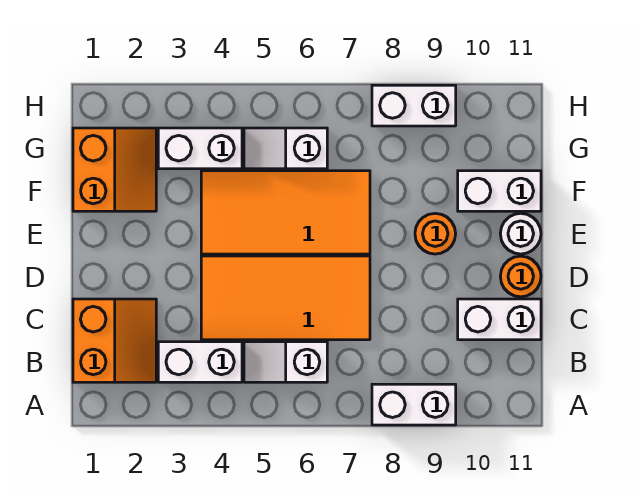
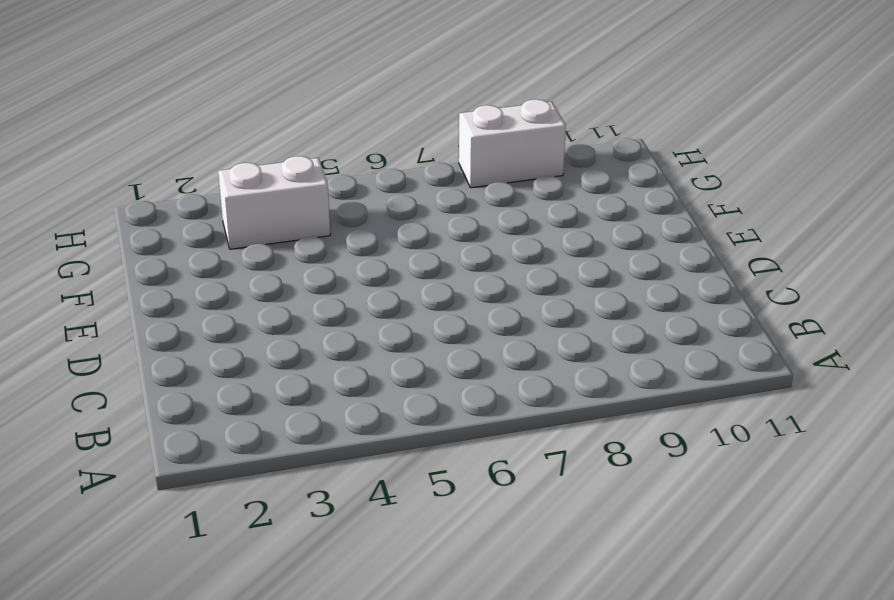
none -> white brick A8:A9 level 1
none -> orange slope B1:C2 level 1 top 1
none -> white brick B3:B4 level 1

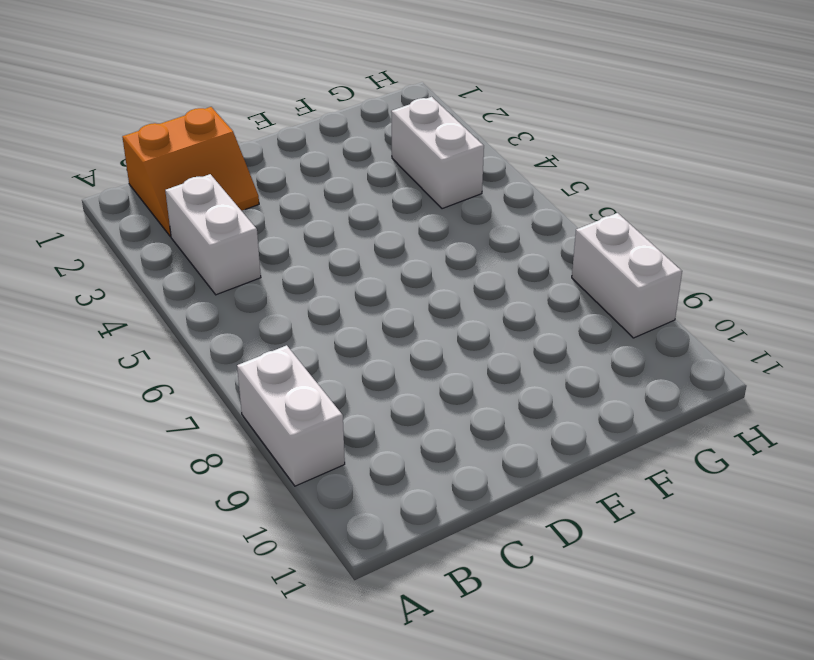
none -> white slope B5:B6 level 1 top 6
none -> orange tile C4:D7 level 1
none -> white brick C10:C11 level 1

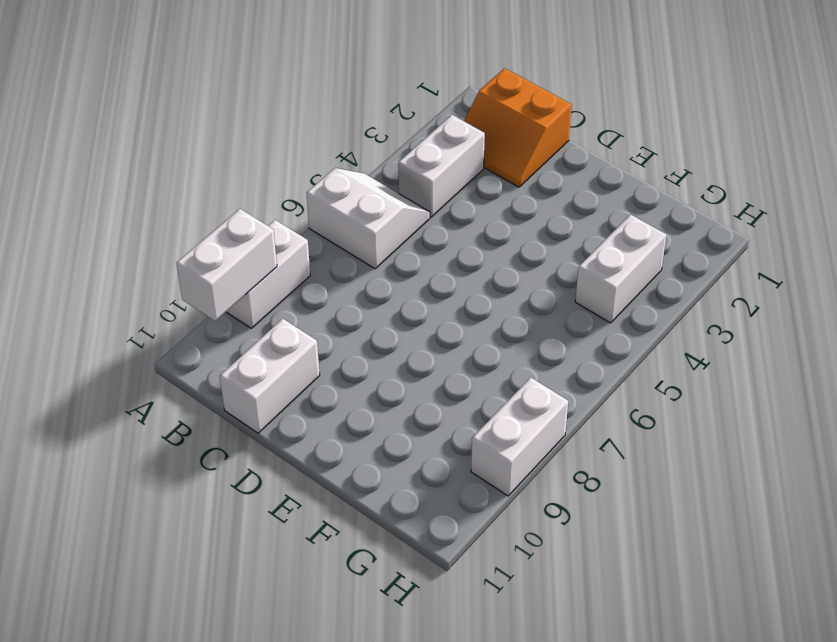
white slope A5:B6 level 1 top 6 -> white slope B5:B6 level 1 top 6
white brick A9:A10 level 2 -> white brick F10:F11 level 1
none -> orange tile C4:D7 level 1
none -> orange round brick D11 level 1
none -> orange tile E4:F7 level 1

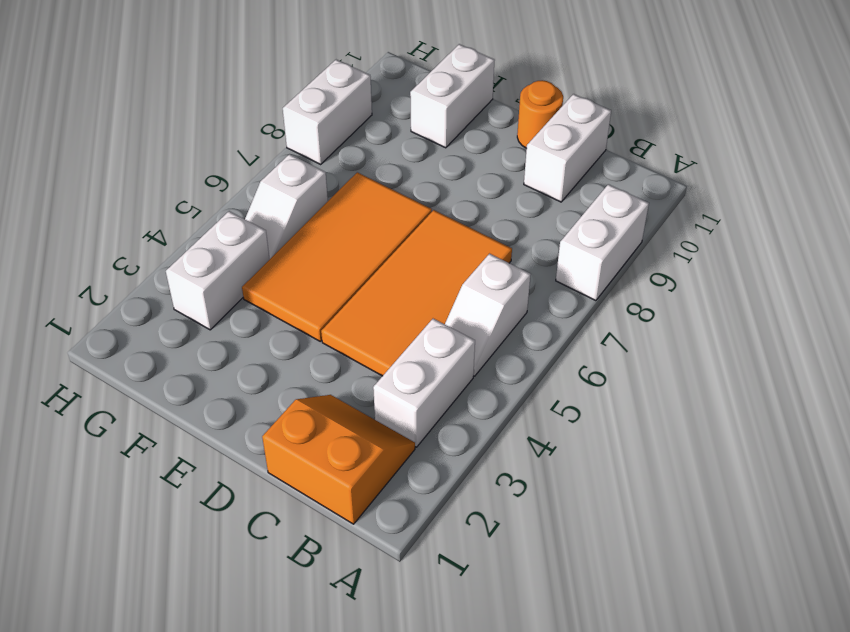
none -> orange round brick E9 level 1
none -> white round brick E11 level 1
none -> orange slope F1:G2 level 1 top 1

